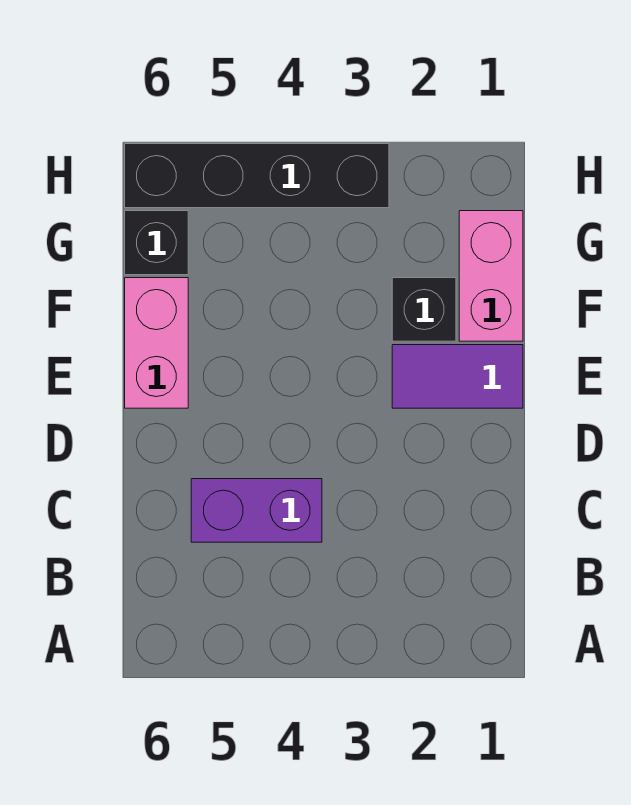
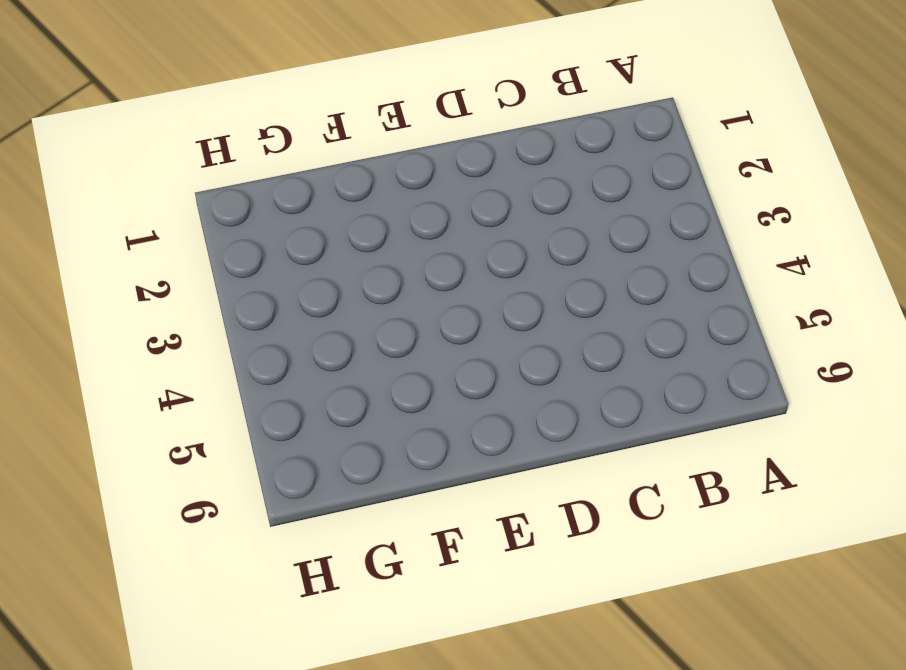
none -> purple brick C4:C5 level 1
none -> purple tile E1:E2 level 1

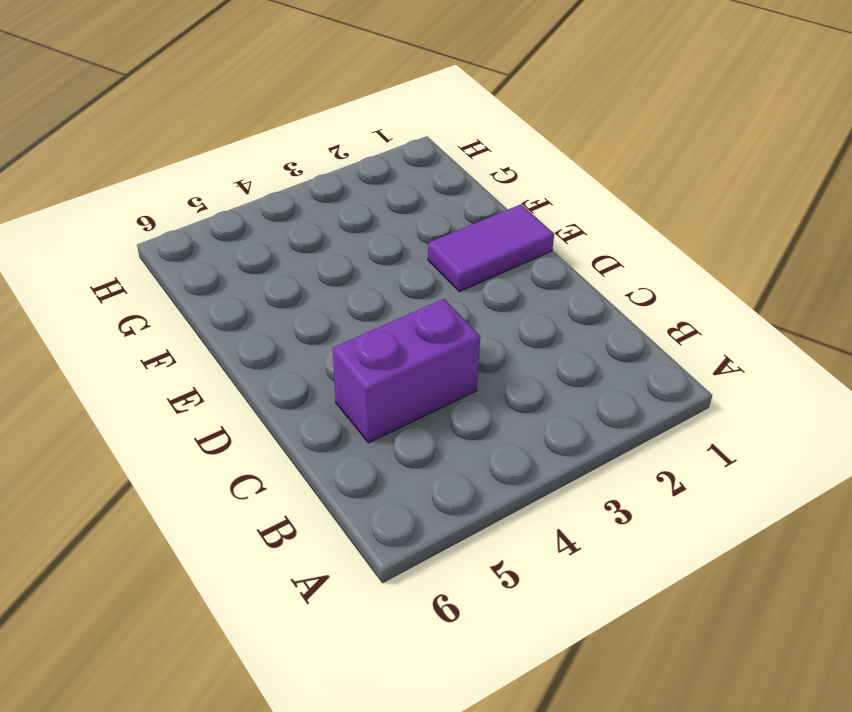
none -> pink brick E6:F6 level 1
none -> pink brick F1:G1 level 1

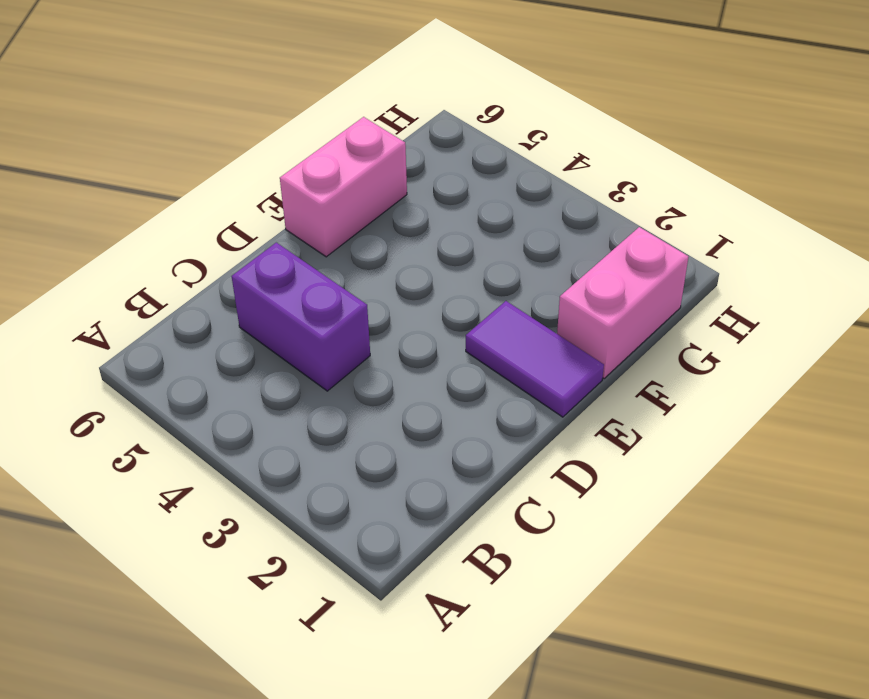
none -> black brick F2 level 1
none -> black brick G6 level 1

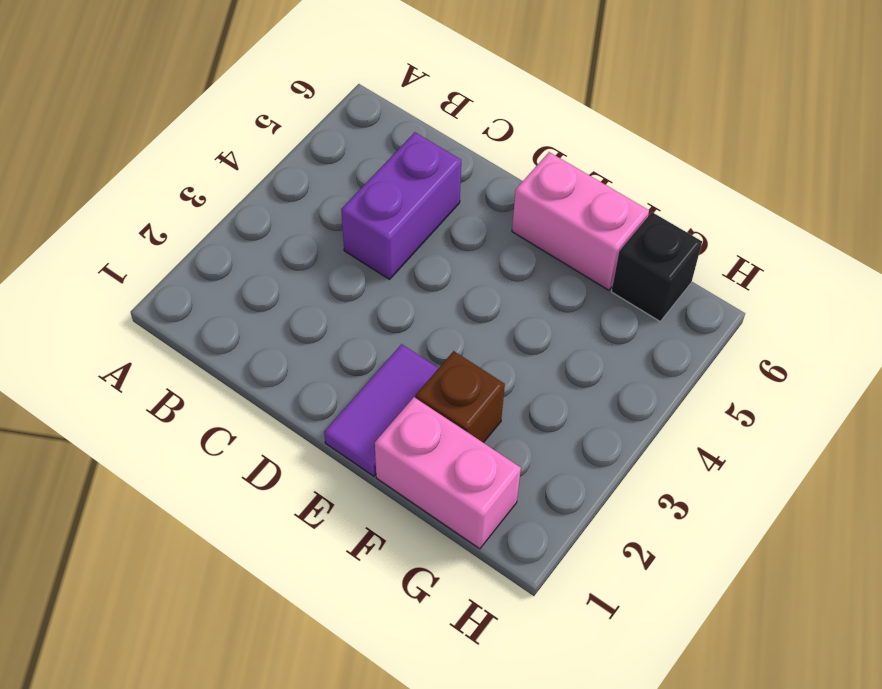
brown brick F2 level 1 -> black brick F2 level 1
none -> black brick H3:H6 level 1

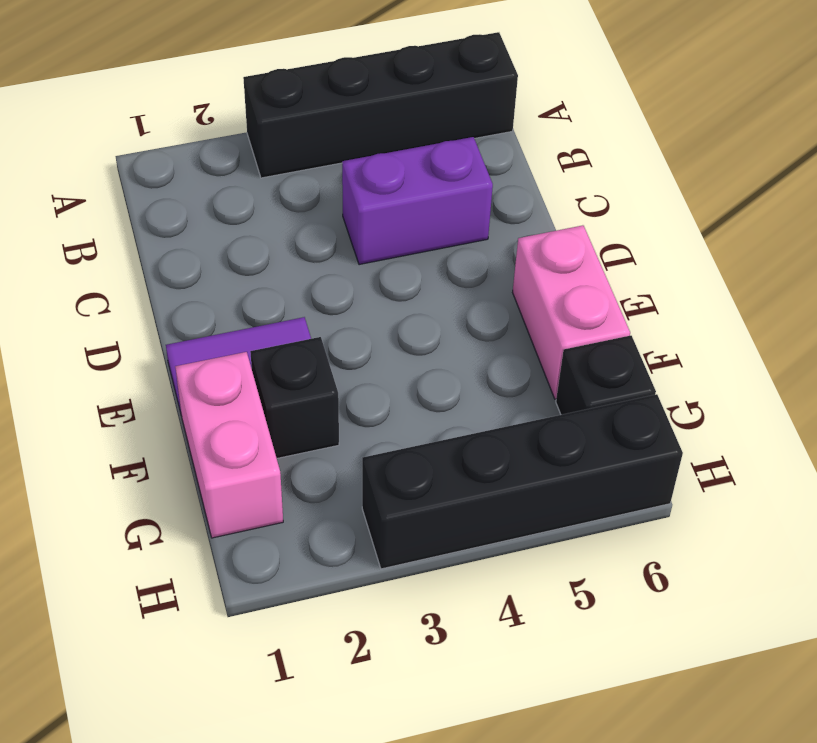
black brick A3:A6 level 1 -> none

